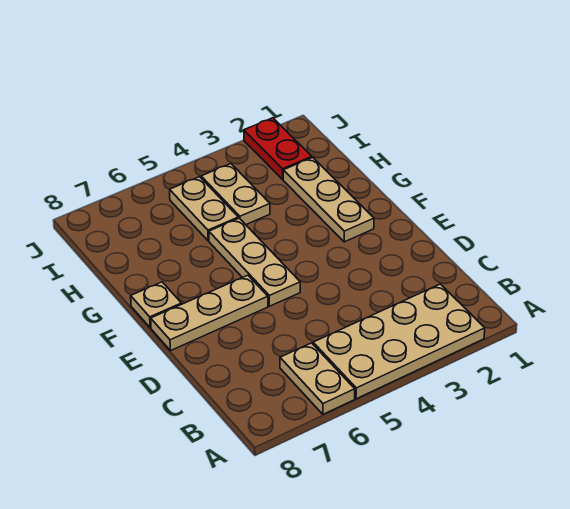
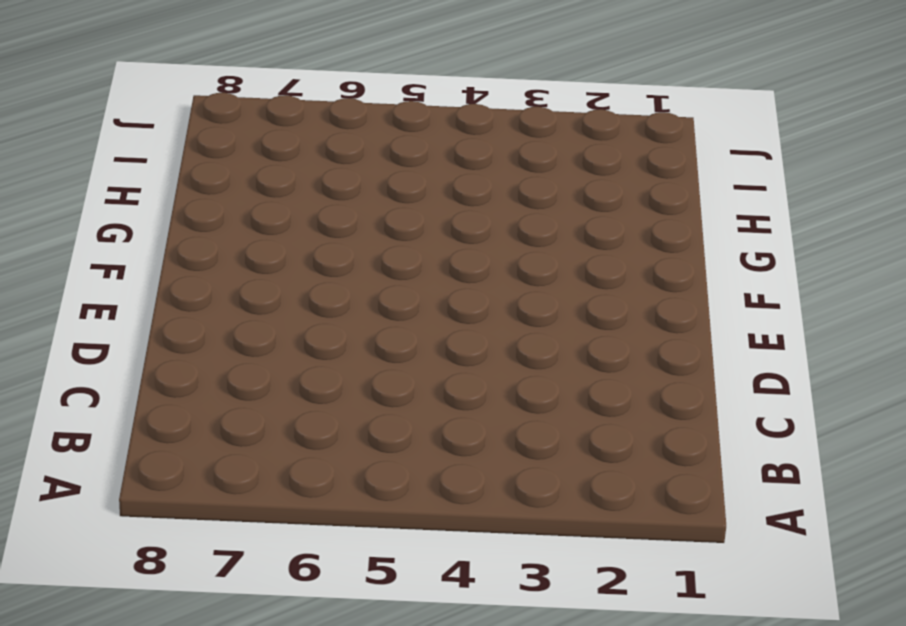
none -> tan plate A2:B5 level 1
none -> tan plate A6:B6 level 1

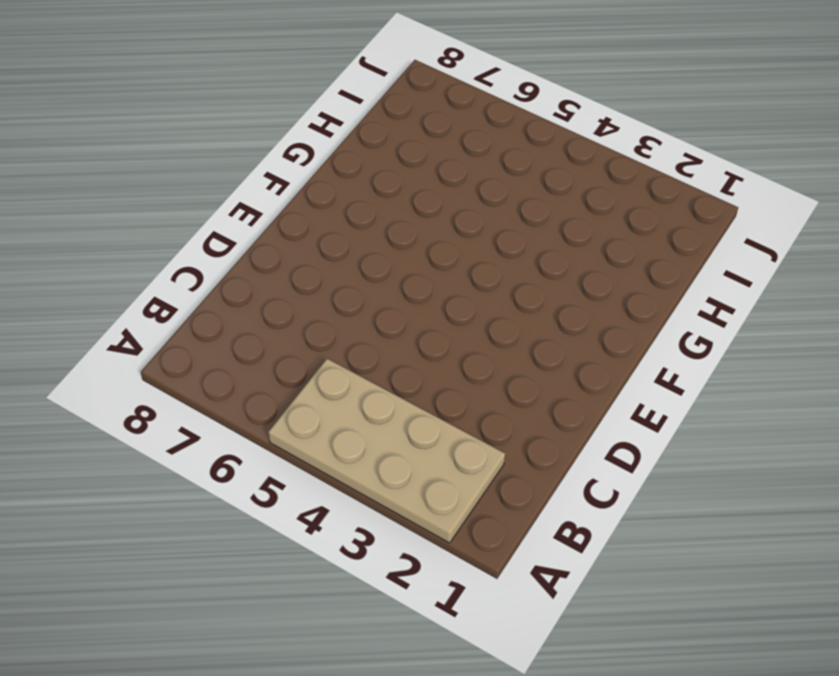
none -> tan plate A6:B6 level 1
none -> tan plate E5:G5 level 1

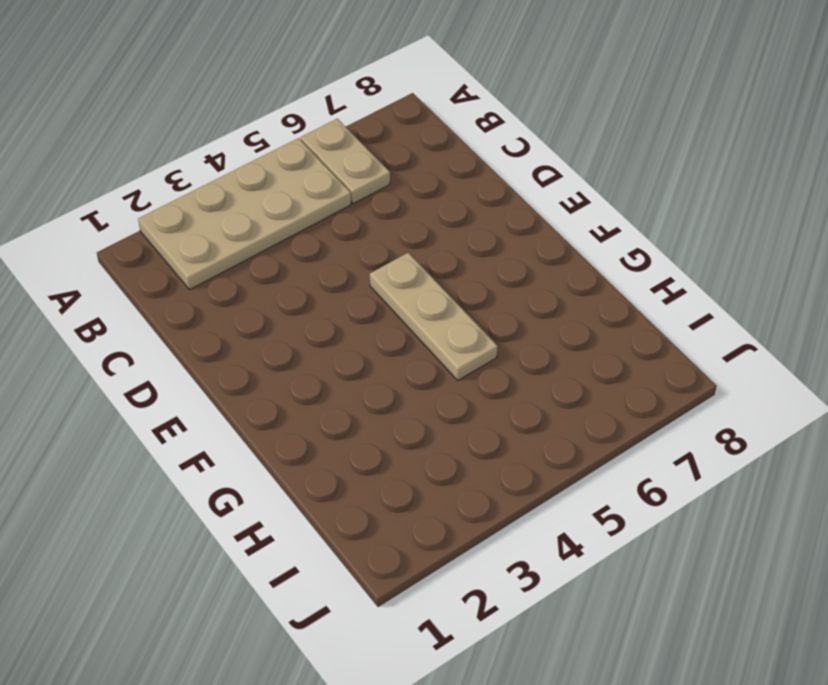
none -> tan plate E6:E8 level 1
none -> tan plate F2:H2 level 1

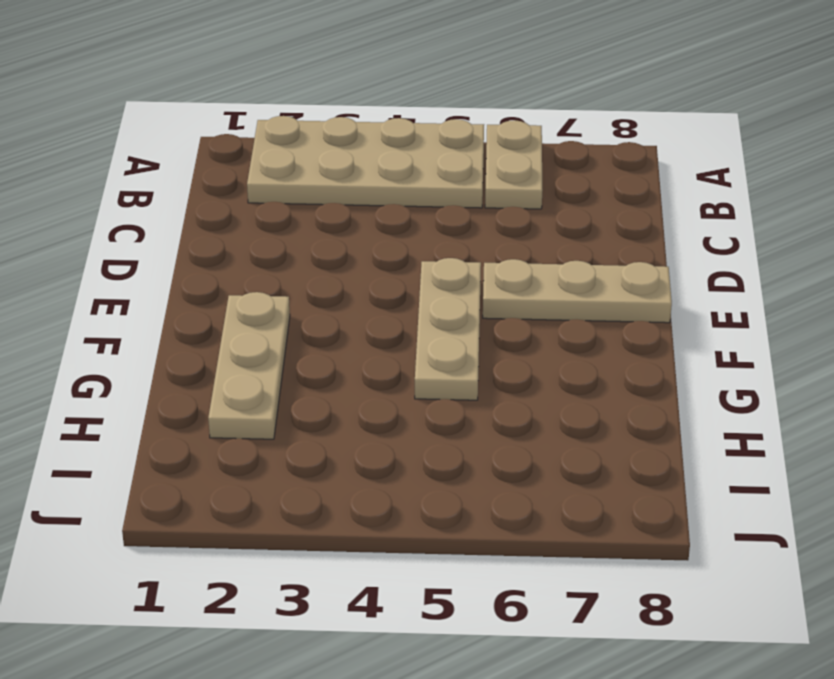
none -> tan plate F8 level 1
none -> tan plate H4:I4 level 1

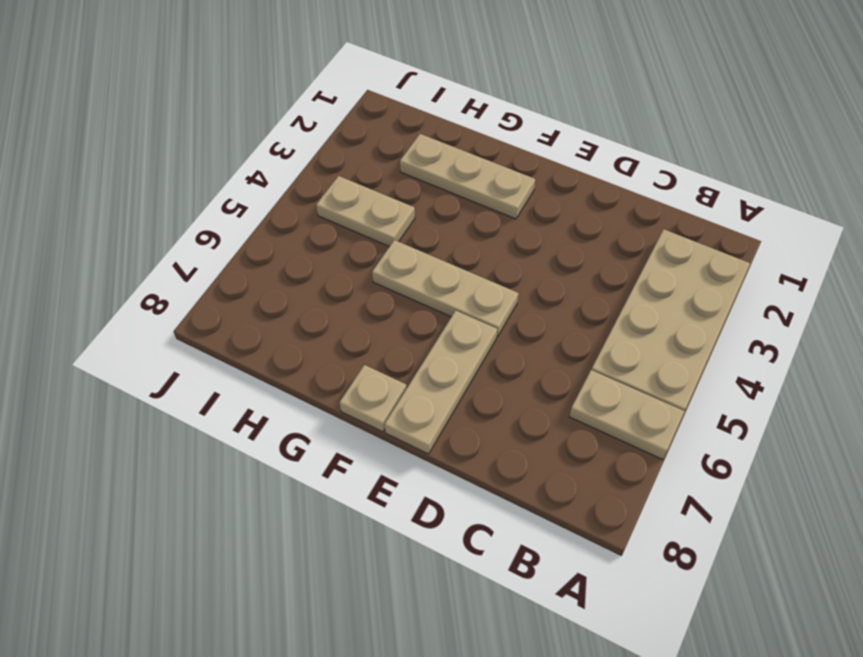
none -> tan plate H5:I5 level 1
none -> red plate I2:J2 level 1

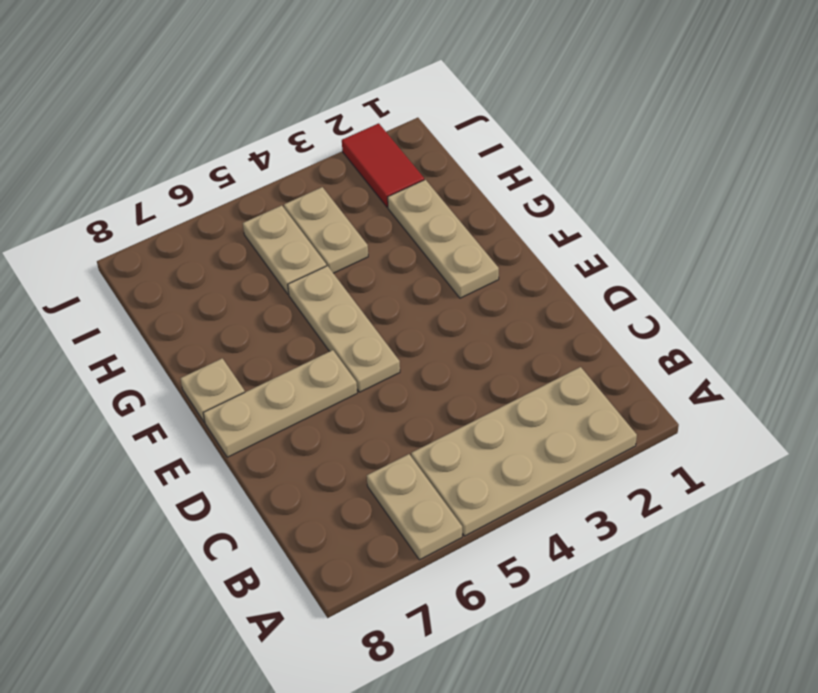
red tile I2:J2 level 1 -> red plate I2:J2 level 1

